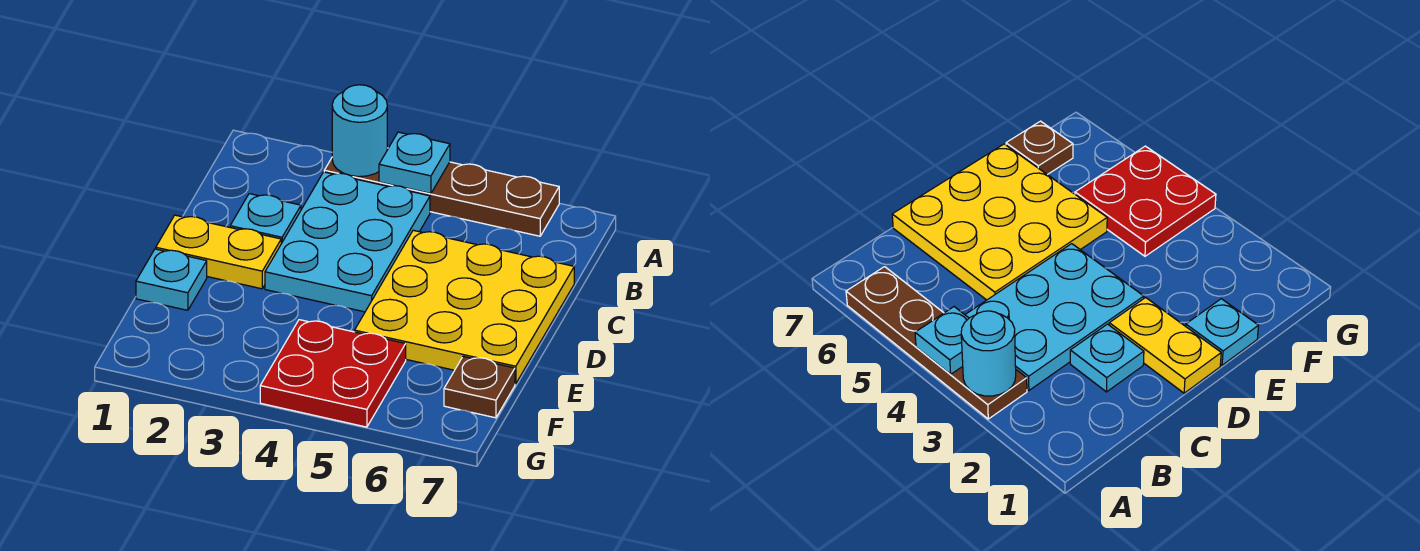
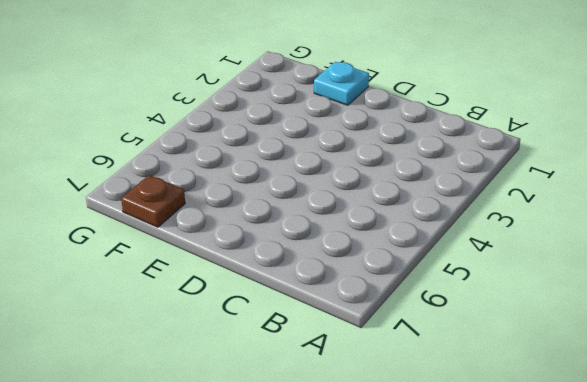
none -> brown plate A3:A6 level 1
none -> cyan plate B3:D4 level 1

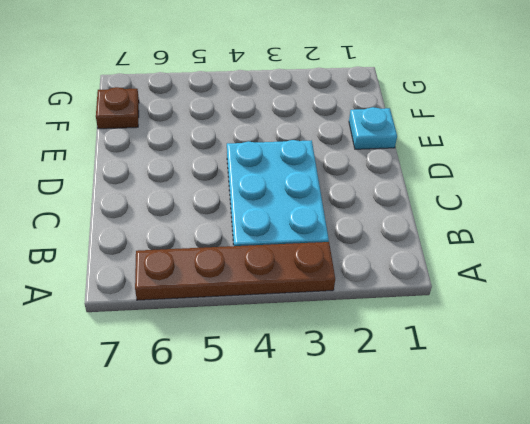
none -> cyan plate C2 level 1
none -> yellow plate C5:E7 level 1

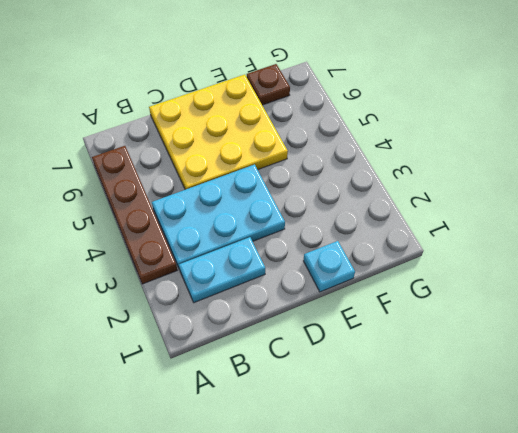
cyan plate B2:C2 level 1 -> cyan plate C2 level 1
none -> yellow plate D1:D2 level 1
none -> red plate F4:G5 level 1

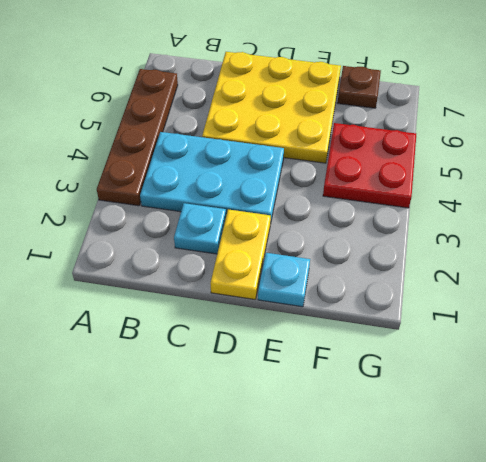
none -> cyan round brick A3 level 2
none -> cyan plate A4 level 2

